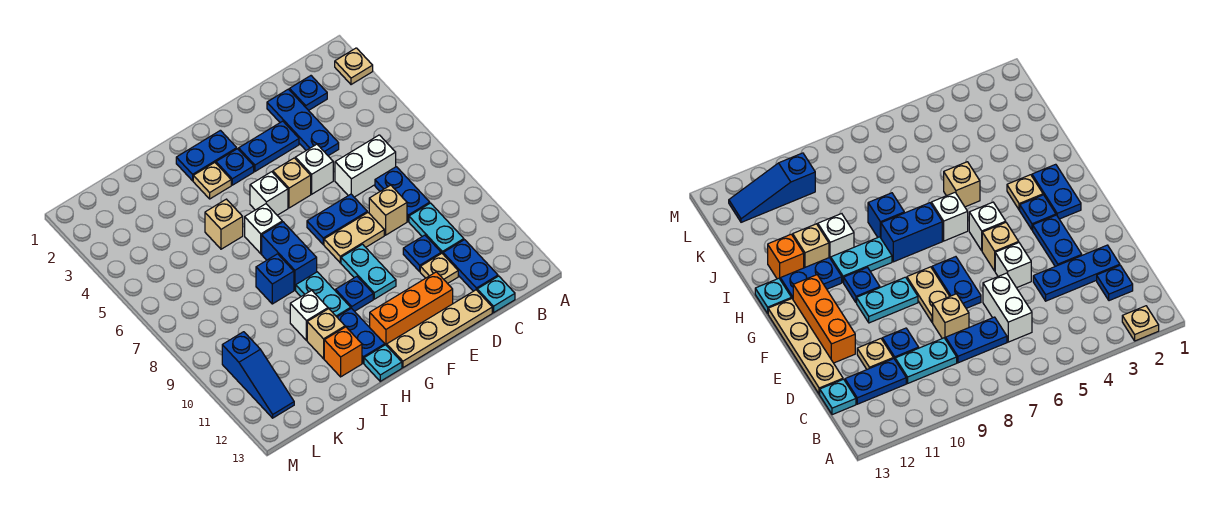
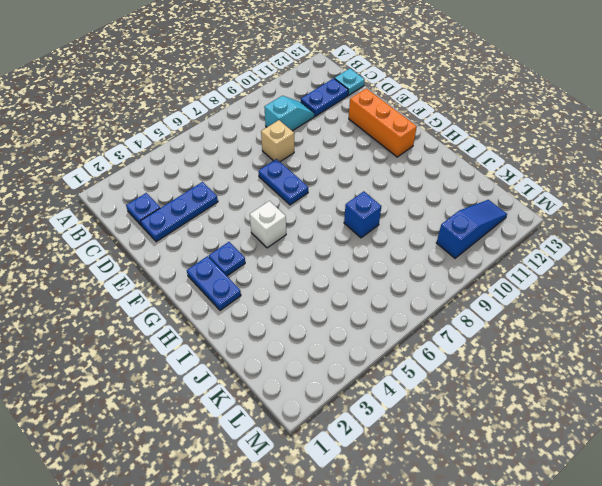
cyan slope C9:C10 level 1 top 9 -> cyan plate C9:C10 level 1
none -> tan plate A2 level 1
none -> white brick C6:D6 level 1
none -> blue plate C7:C8 level 1
none -> blue plate D10 level 1

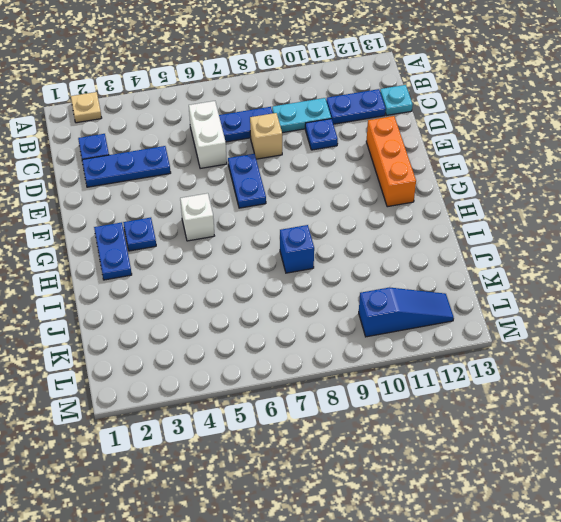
none -> tan plate D11 level 1
none -> tan plate D13:G13 level 1
none -> blue plate E3:F3 level 1
none -> white brick E5 level 1

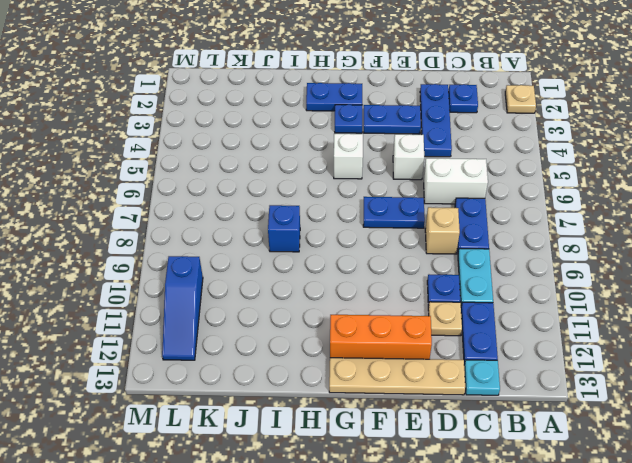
none -> tan plate E8:F8 level 1
none -> tan brick F5 level 1
none -> cyan plate F9:F10 level 1
none -> blue plate G10 level 1

